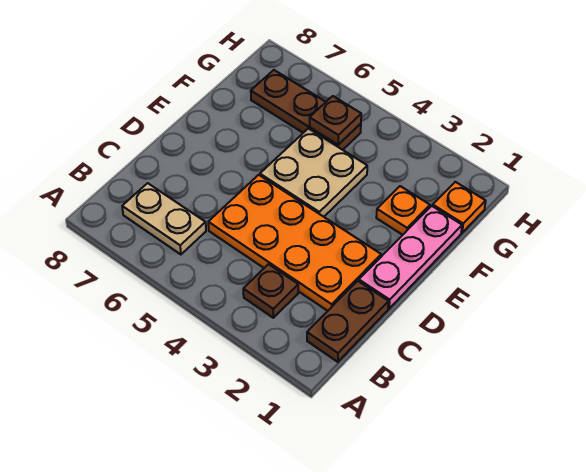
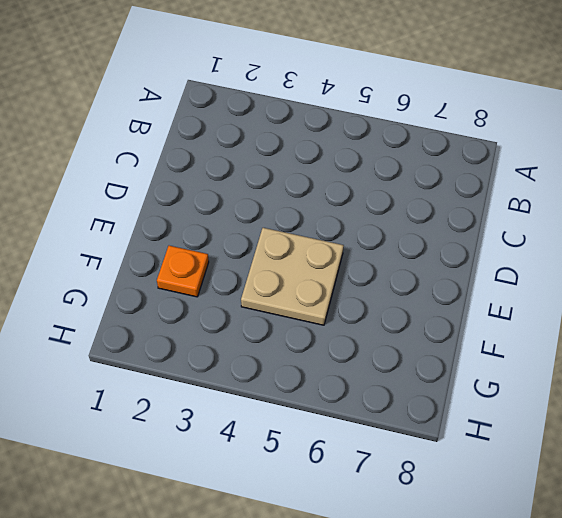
none -> brown plate B1:C1 level 1
none -> brown plate B3 level 1

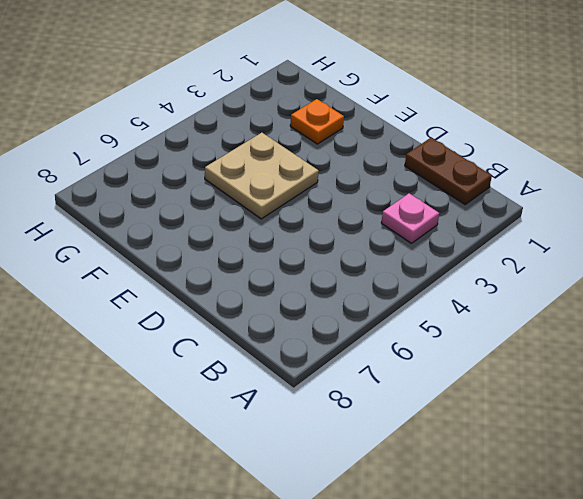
pink plate B3 level 1 -> brown plate B3 level 1
none -> tan plate B6:B7 level 1
none -> orange plate C2:D5 level 1

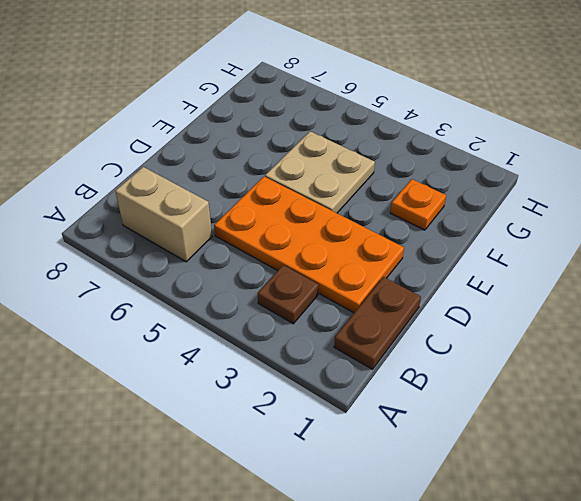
tan brick B6:B7 level 1 -> tan plate B6:B7 level 1
none -> pink plate D1:F1 level 1
none -> orange plate G1 level 1

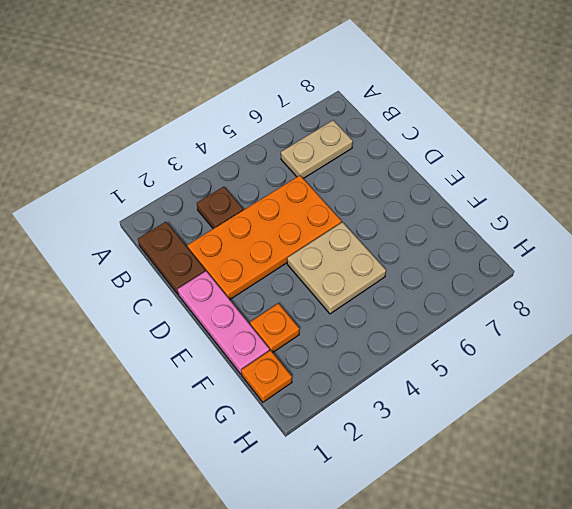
none -> brown plate G5:G7 level 1
none -> brown plate G5 level 2

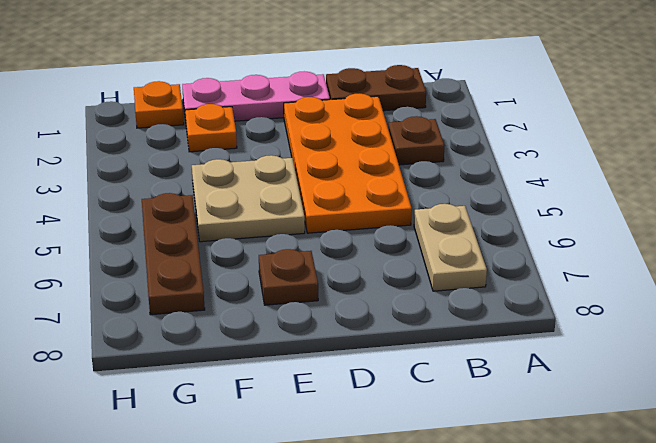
brown plate E7 level 1 -> brown plate G5 level 2

